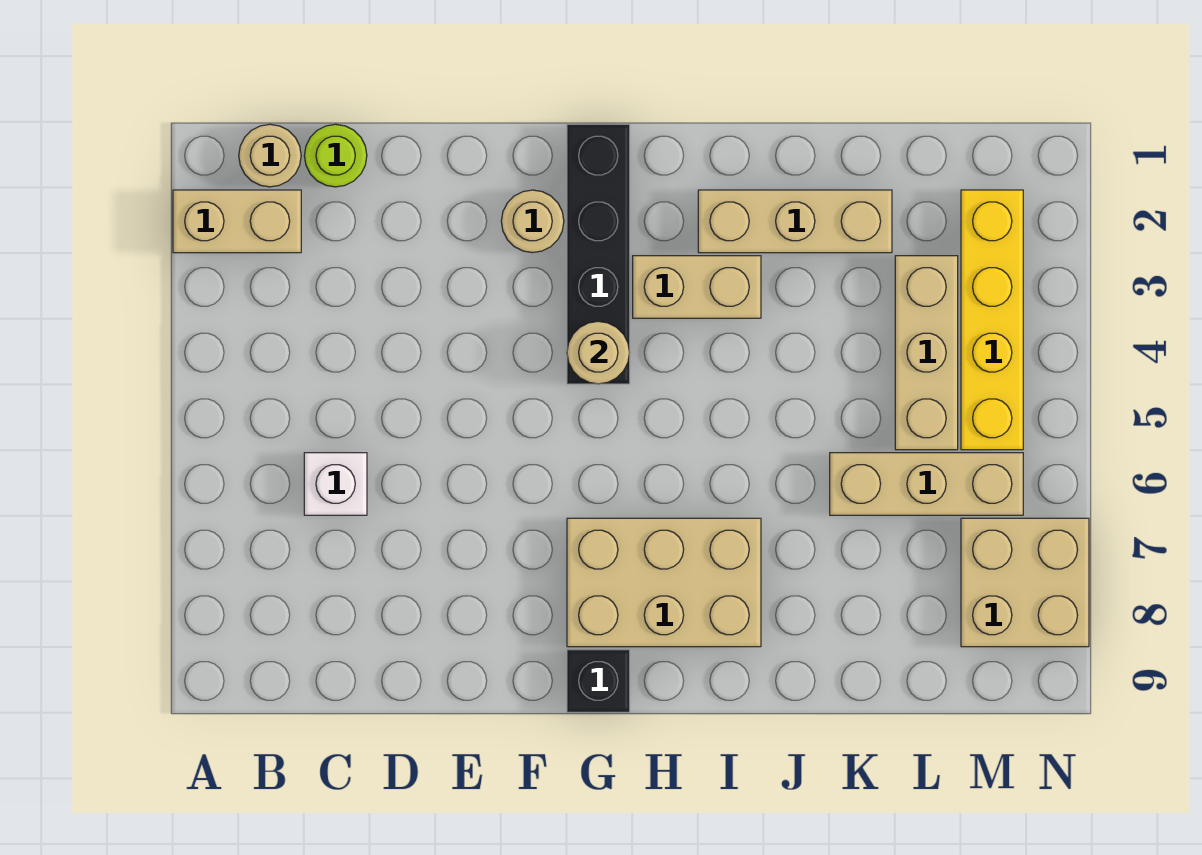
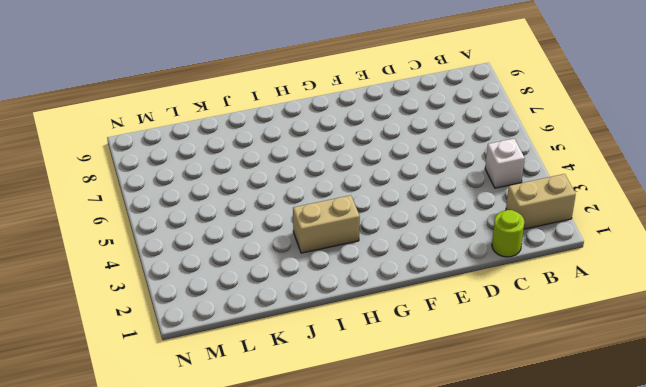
white brick B4 level 1 -> white brick C6 level 1
none -> tan round brick B1 level 1
none -> tan round brick F2 level 1
none -> black brick G1:G4 level 1

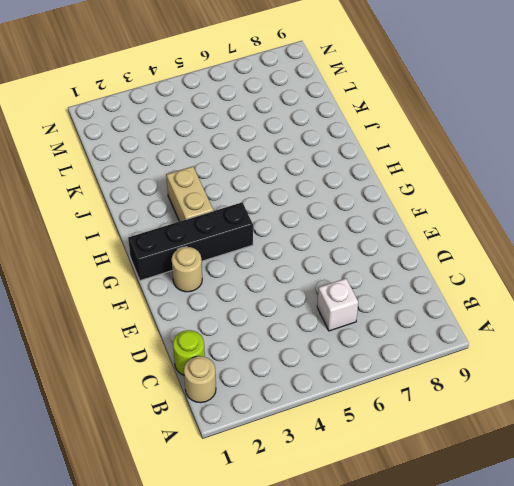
none -> tan brick A2:B2 level 1
none -> tan brick G7:I8 level 1
none -> black brick G9 level 1

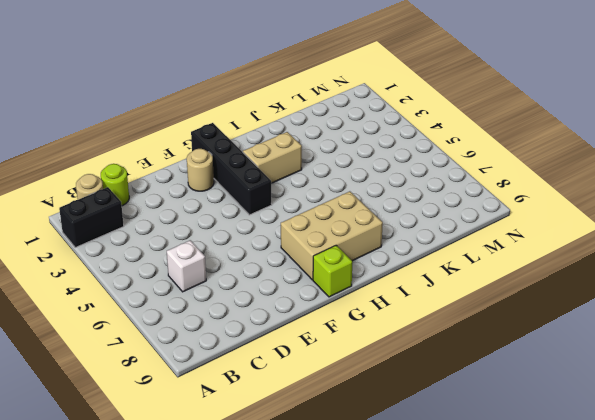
black brick A2:B2 level 1 -> tan brick A2:B2 level 1
lime brick G9 level 1 -> black brick G9 level 1
none -> tan brick I2:K2 level 1
none -> tan brick K6:M6 level 1
none -> tan brick L3:L5 level 1

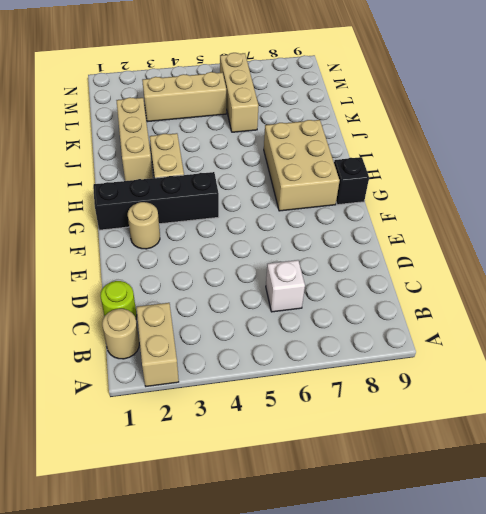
none -> yellow brick M2:M5 level 1
none -> tan brick M7:N8 level 1
none -> tan round brick G4 level 2

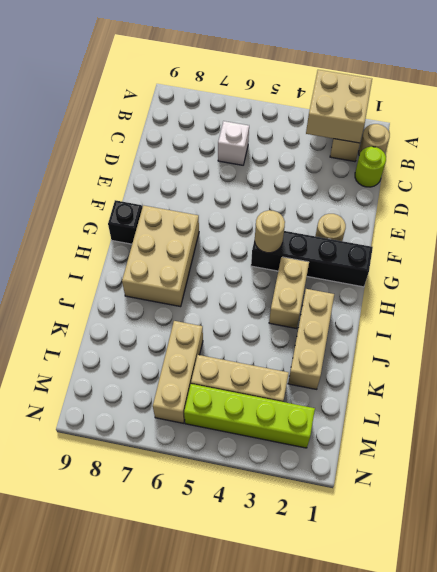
tan brick A2:B3 level 2 -> tan brick M7:N8 level 1
lime brick M2:M5 level 1 -> yellow brick M2:M5 level 1

